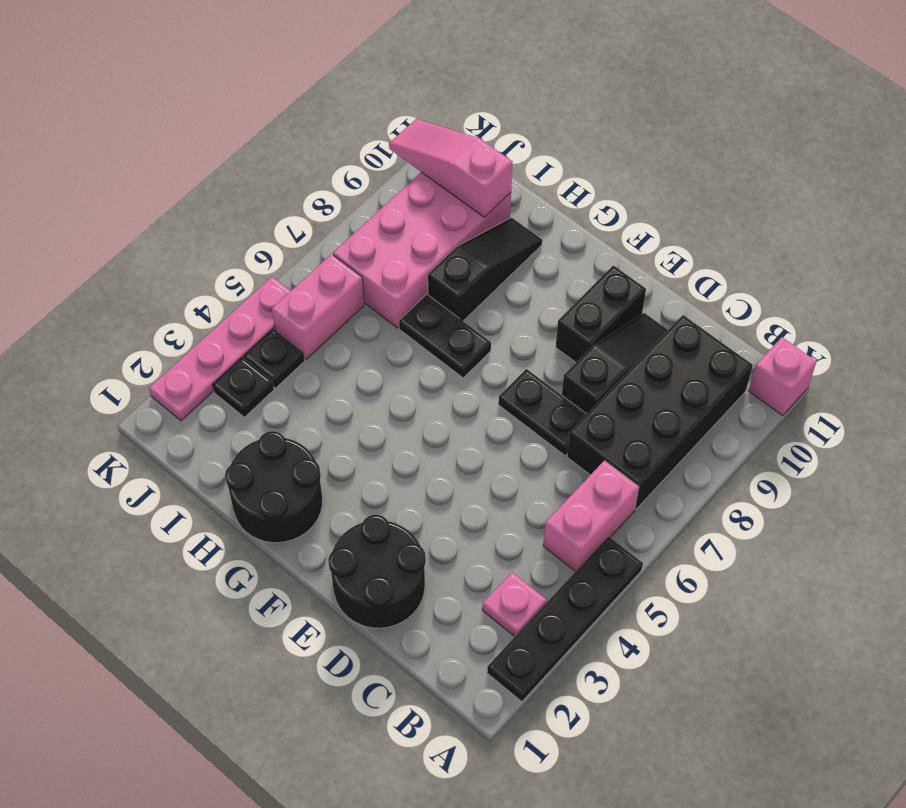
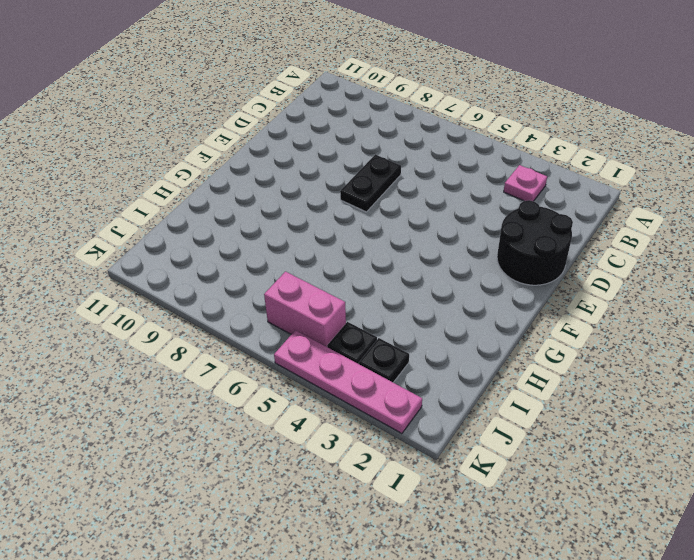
none -> black plate A2:A5 level 1
none -> pink brick A11 level 1
none -> pink brick B5:B6 level 1

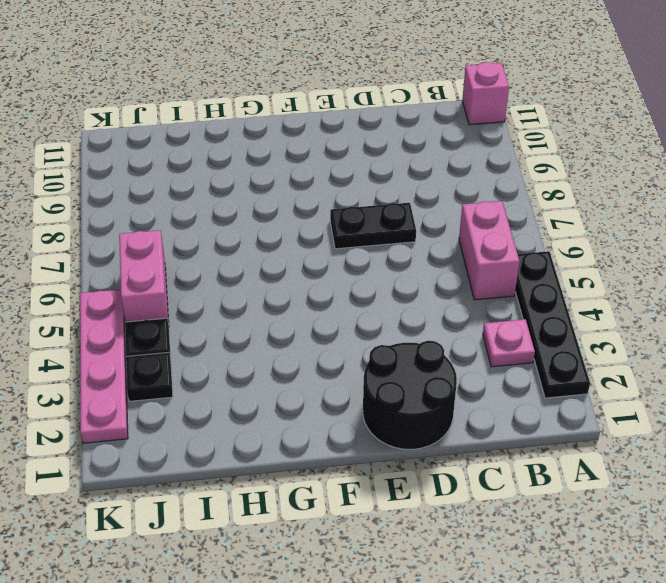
none -> black brick B7:C10 level 1
none -> black slope D8:D10 level 1 top 8
none -> black brick E9:E10 level 1

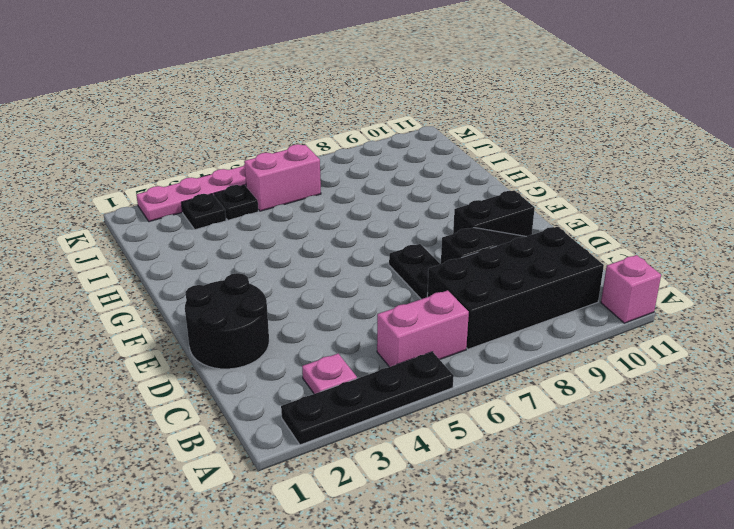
none -> black round brick G1:H2 level 1
none -> black plate G7:H7 level 1
none -> black slope H8:H10 level 1 top 8

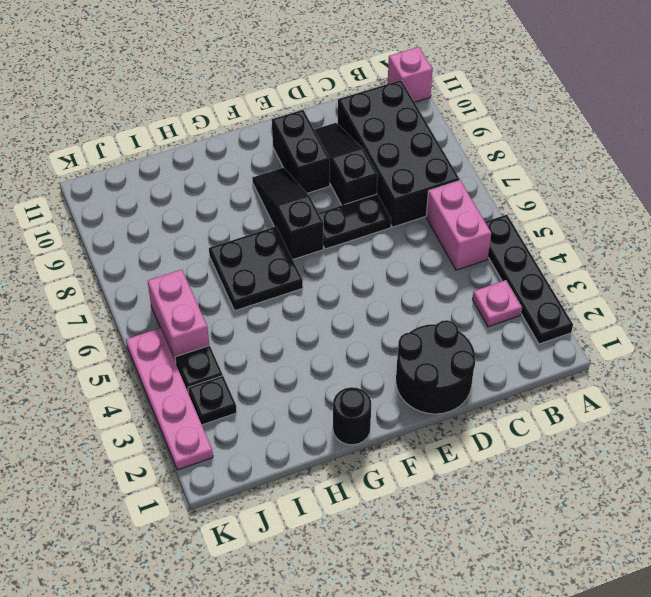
black slope F7:F9 level 1 top 7 -> black slope H8:H10 level 1 top 8
black round brick G1 level 1 -> black round brick G1:H2 level 1
black plate G6:H7 level 1 -> black plate G7:H7 level 1
none -> pink brick I7:J10 level 1
none -> pink slope I10:K10 level 2 top I

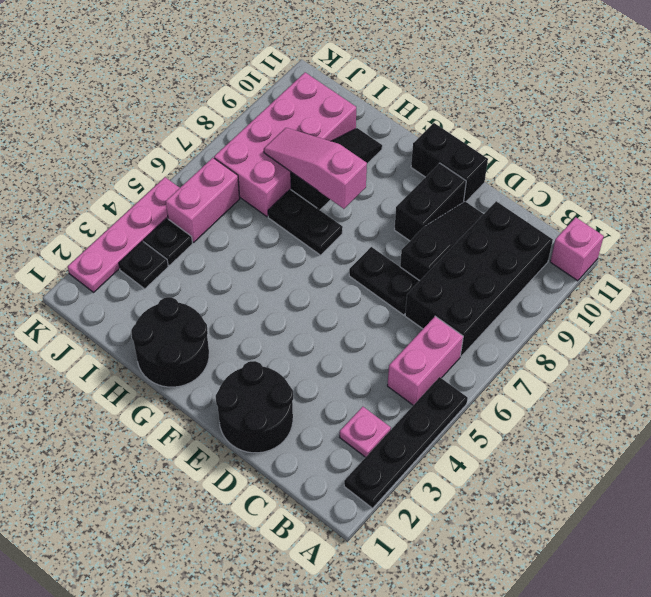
black brick E11:F11 level 1 -> none
pink slope G8:I8 level 2 top G -> pink slope I10:K10 level 2 top I

